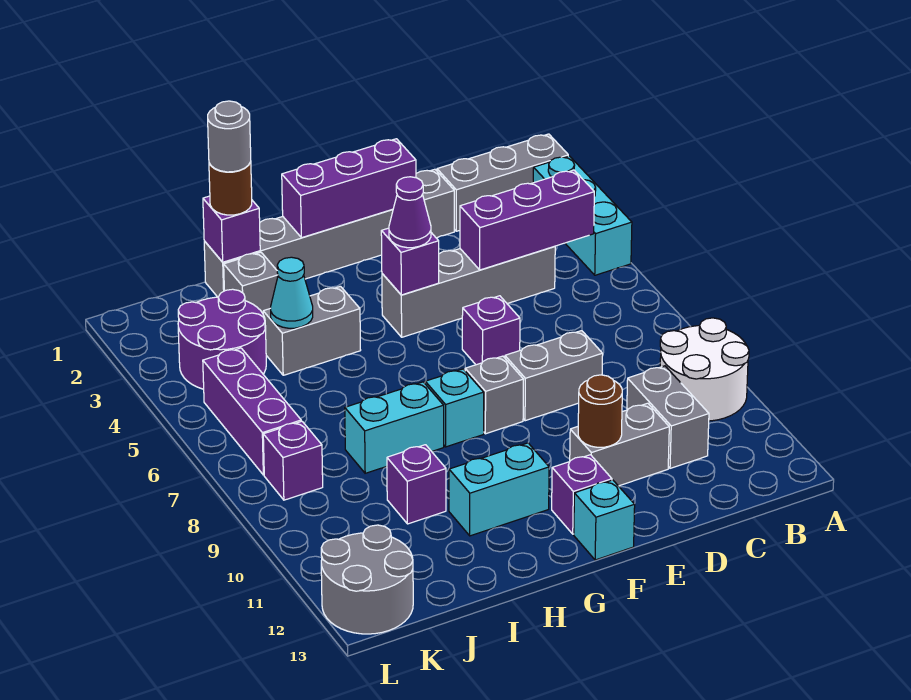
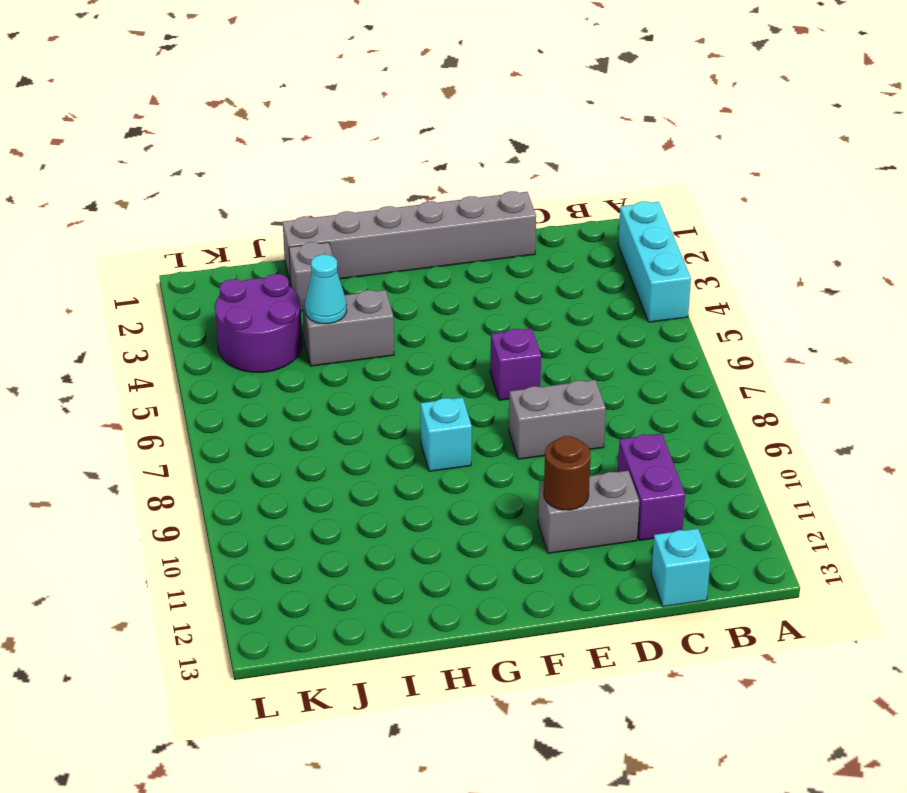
purple brick C10:C11 level 1 -> grey brick C10:C11 level 1
cyan brick C13 level 1 -> cyan brick F13 level 1
none -> grey brick A1:C1 level 1
none -> white round brick A9:B10 level 1
none -> grey brick C4:F4 level 1
none -> grey brick F8 level 1

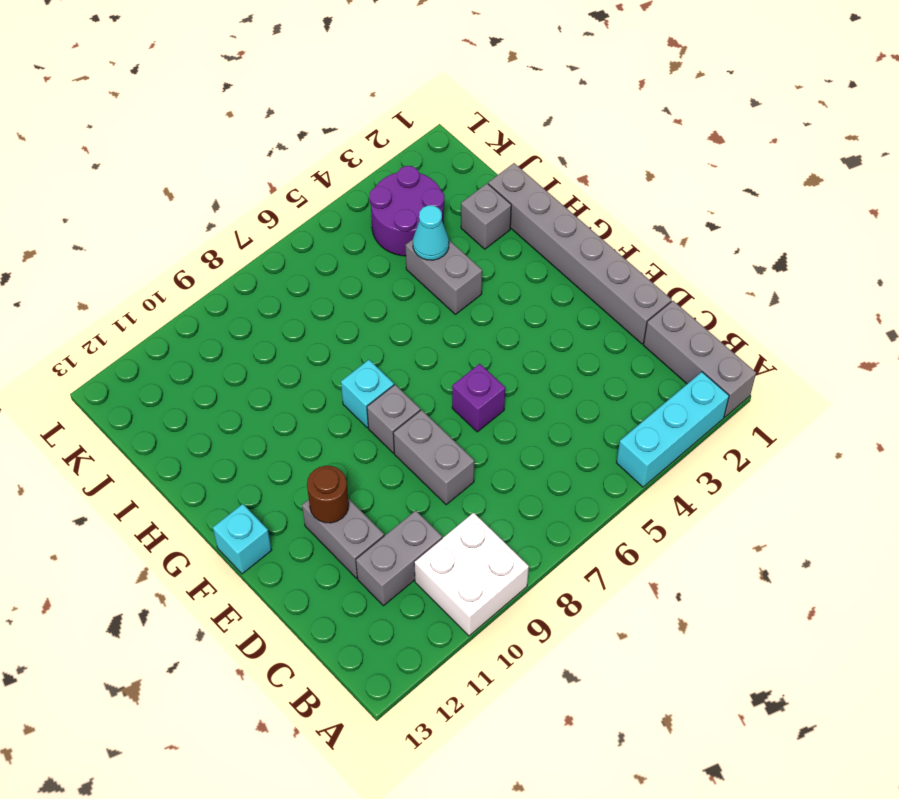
white brick A9:B10 level 1 -> white round brick A9:B10 level 1
none -> grey brick C4:F4 level 1
none -> purple brick F12 level 1
none -> cyan brick G11:H11 level 1
none -> cyan brick H8:I8 level 1

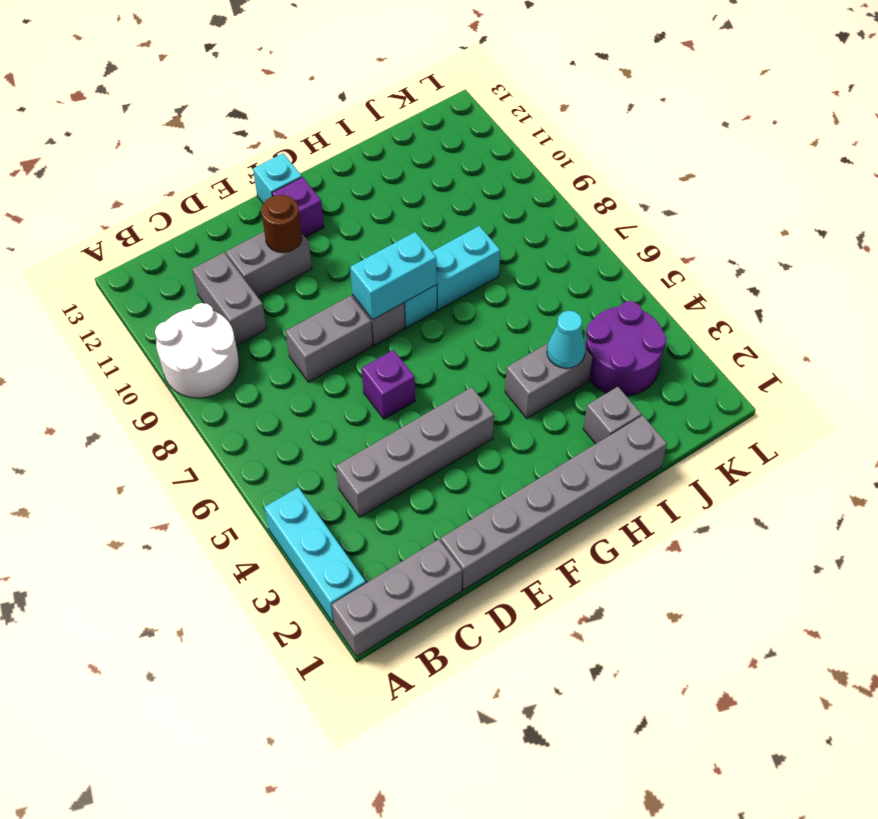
cyan brick F8:G8 level 2 -> cyan brick G11:H11 level 1
none -> purple brick I10 level 1
none -> purple brick K5:K7 level 1
none -> purple brick K8 level 1
none -> grey round brick K12:L13 level 1

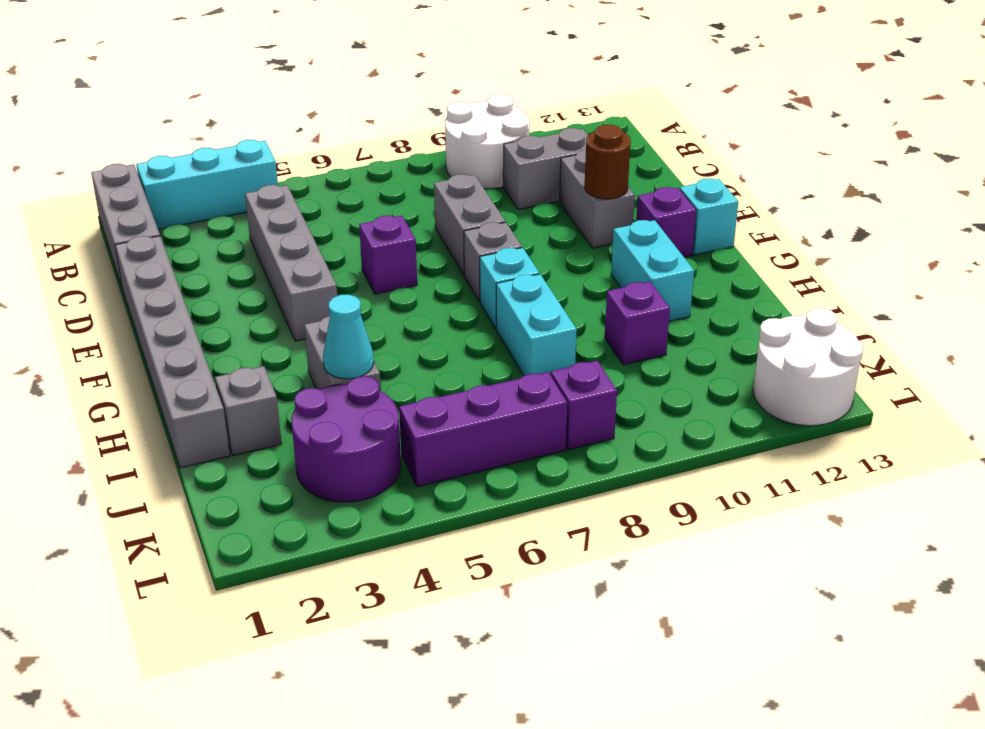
white round brick K12:L13 level 1 -> grey round brick K12:L13 level 1
none -> purple brick B4:D4 level 2
none -> purple brick E1:G1 level 2
none -> purple brick F4 level 2
none -> purple brick I1 level 2

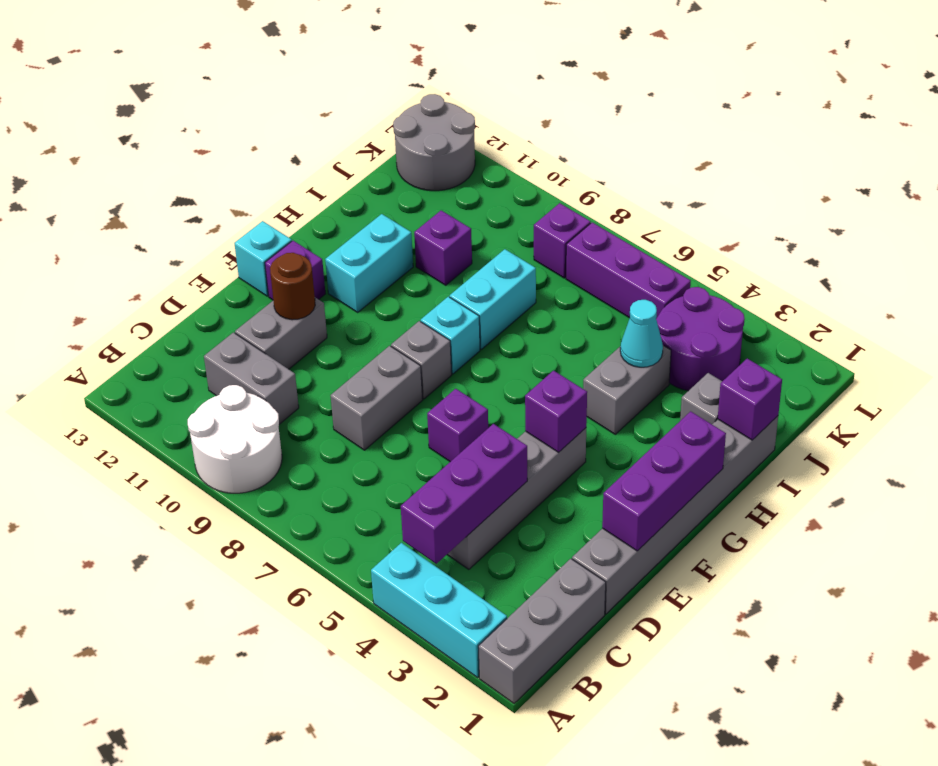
none -> purple cone F4 level 3
none -> brown round brick I1 level 3
none -> grey round brick I1 level 4

